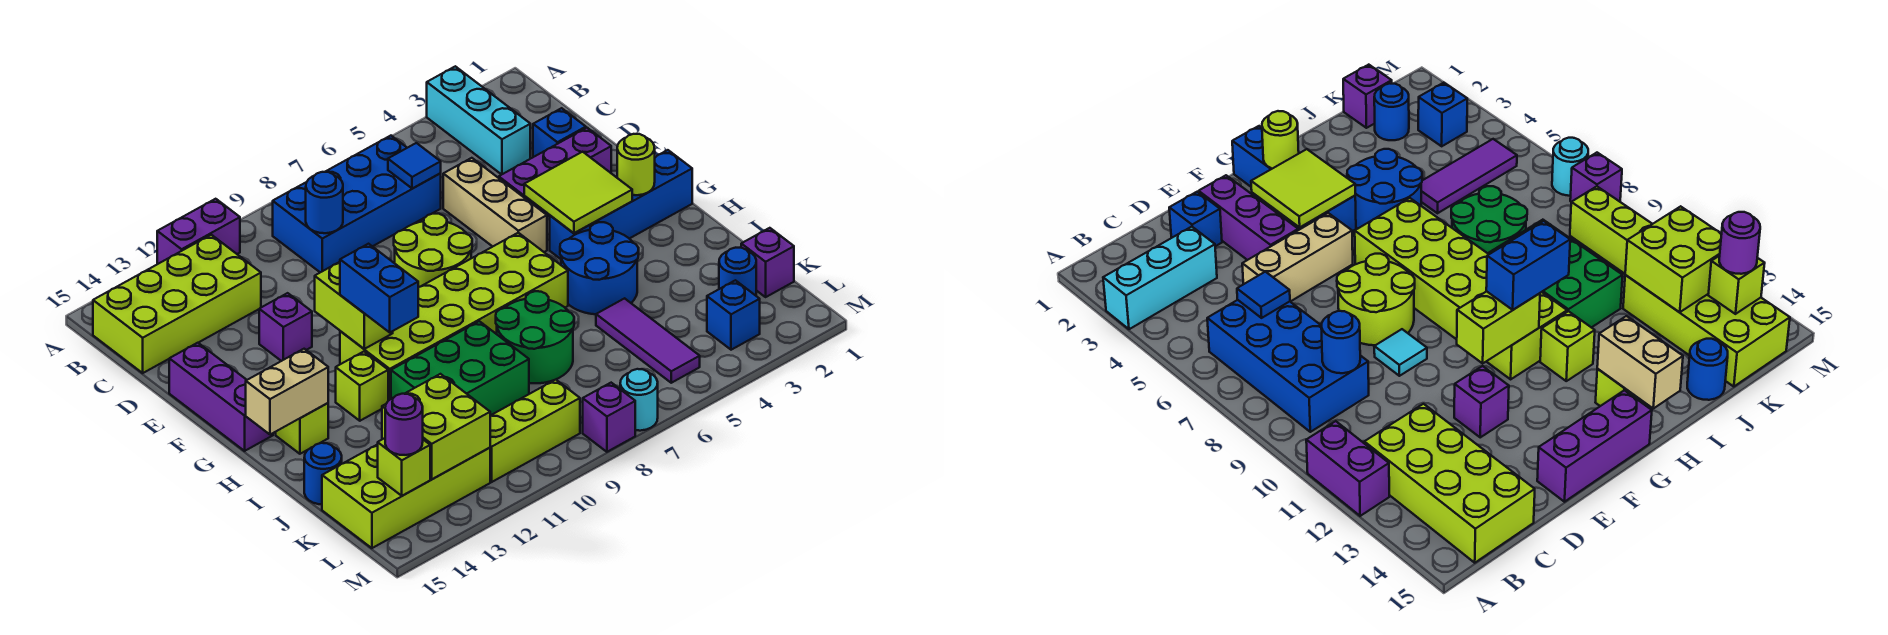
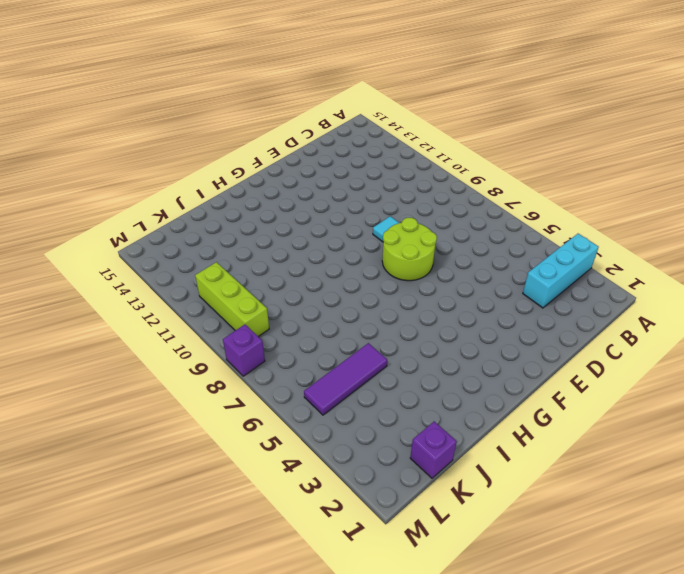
none -> purple brick A11:A12 level 1
none -> blue brick B6:C9 level 1
none -> lime brick B12:C15 level 1
none -> blue brick D2 level 1

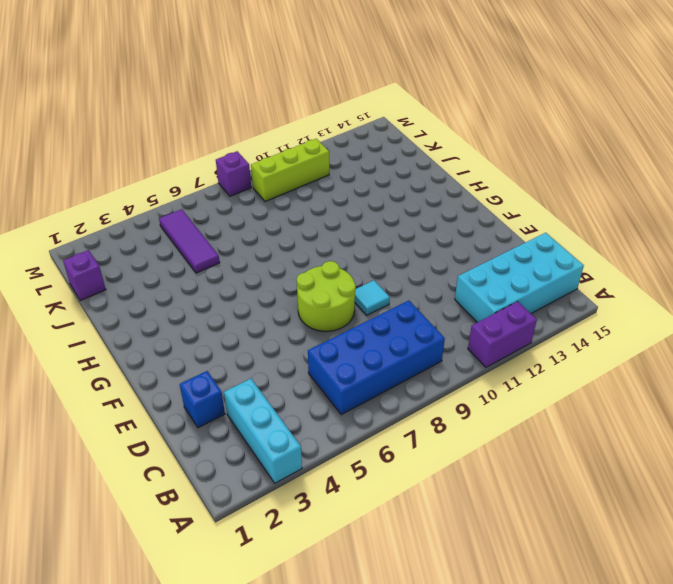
cyan brick B12:C15 level 1 -> lime brick B12:C15 level 1
none -> tan brick D5:F5 level 1
none -> purple brick E2:E4 level 1
none -> purple brick E12 level 1
none -> purple brick E15:G15 level 1

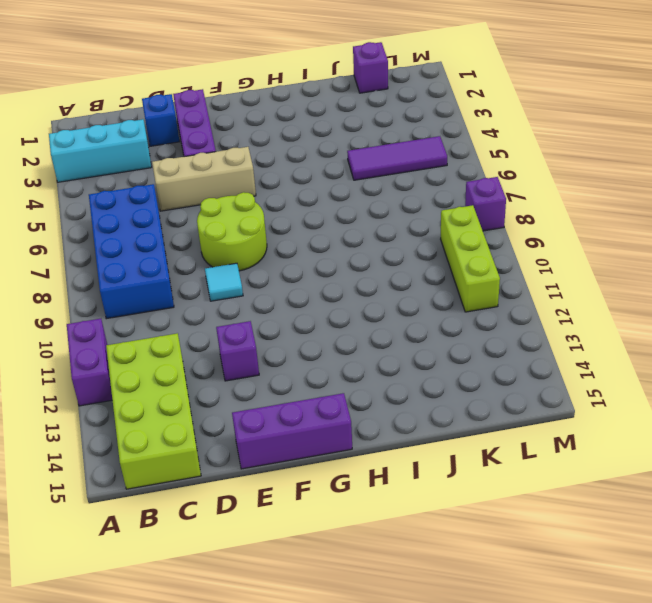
none -> blue brick G1:G4 level 1
none -> lime brick G6:H11 level 1
none -> blue round brick H4:I5 level 1
none -> lime brick H12 level 1

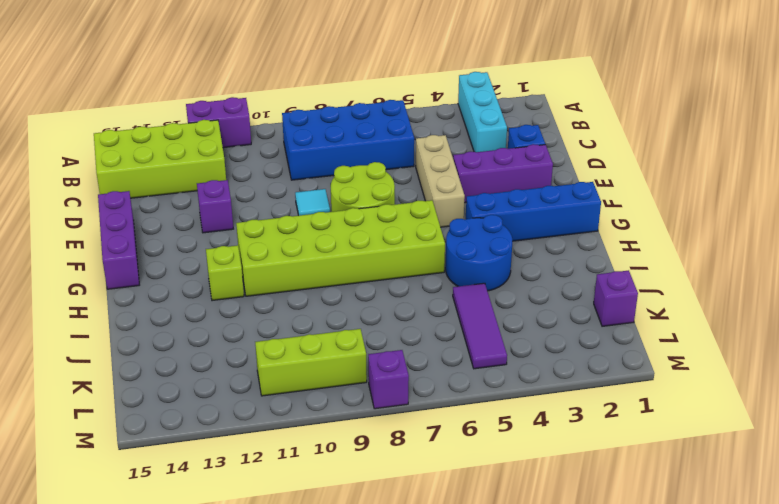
none -> lime brick H14 level 1
none -> green round brick I7:J8 level 1
none -> green brick I9:J11 level 1
none -> blue round brick J15 level 1

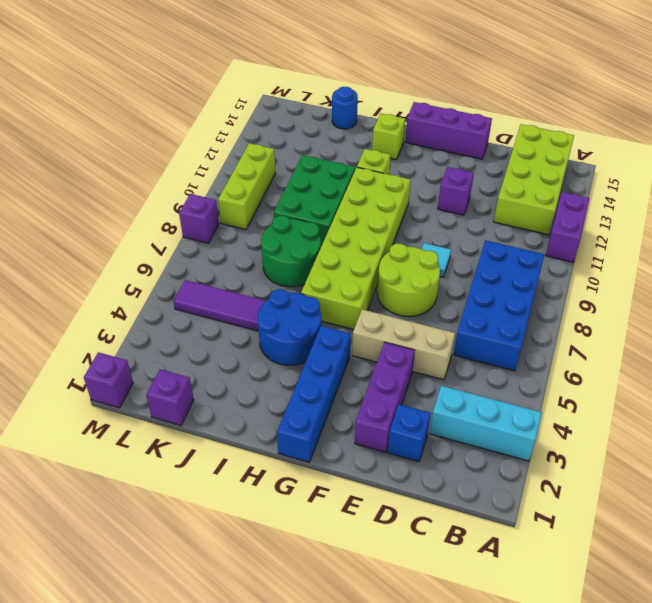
purple brick M1 level 1 -> none
none -> blue round brick K2 level 1
none -> lime brick K12:L15 level 1
none -> blue brick L3 level 1
none -> cyan round brick M7 level 1

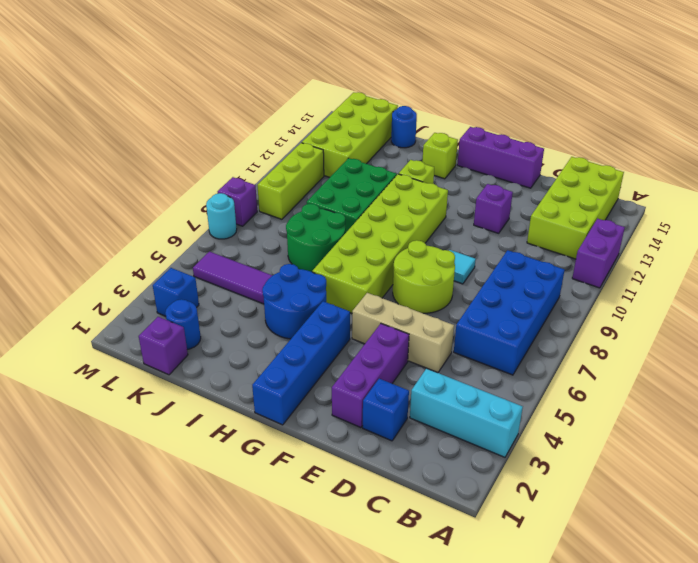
none -> blue tile C6 level 2
none -> blue round brick C9 level 2
none -> lime tile F3:G4 level 2
none -> lime brick F11:G11 level 2

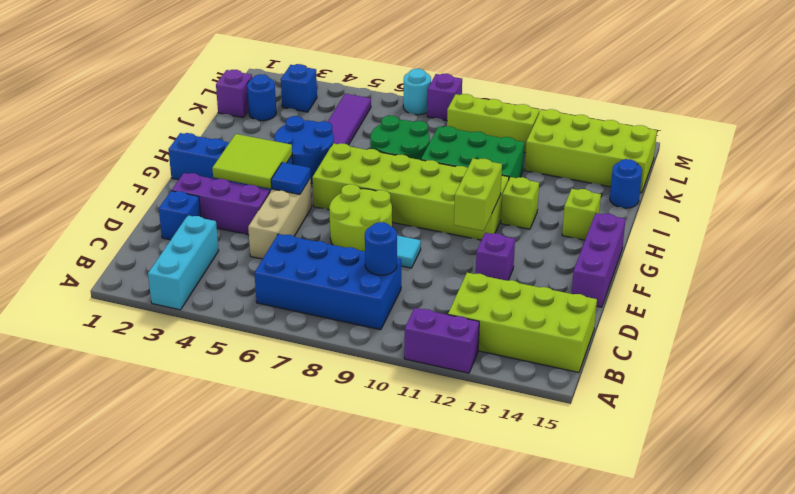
blue tile F5 level 2 -> blue tile C6 level 2
none -> lime round brick G2 level 2
none -> tan brick H14:H15 level 2
none -> lime brick K12:L13 level 2
none -> lime brick L14 level 2

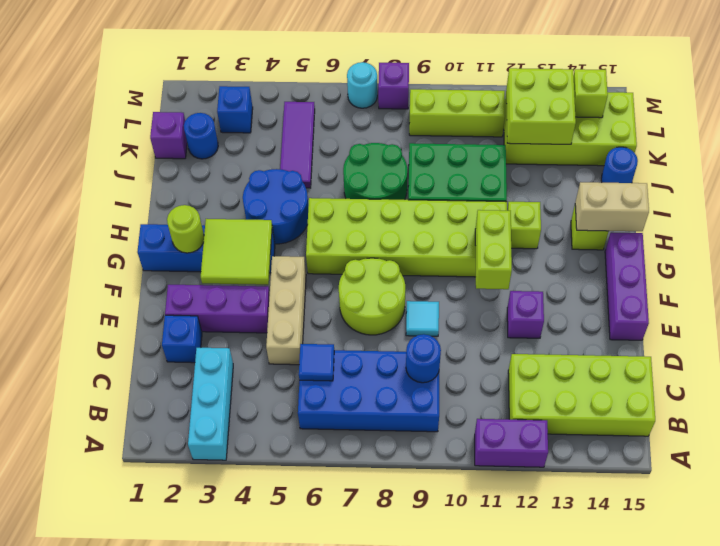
none -> blue brick G11:H11 level 3
none -> purple round brick L14 level 3

